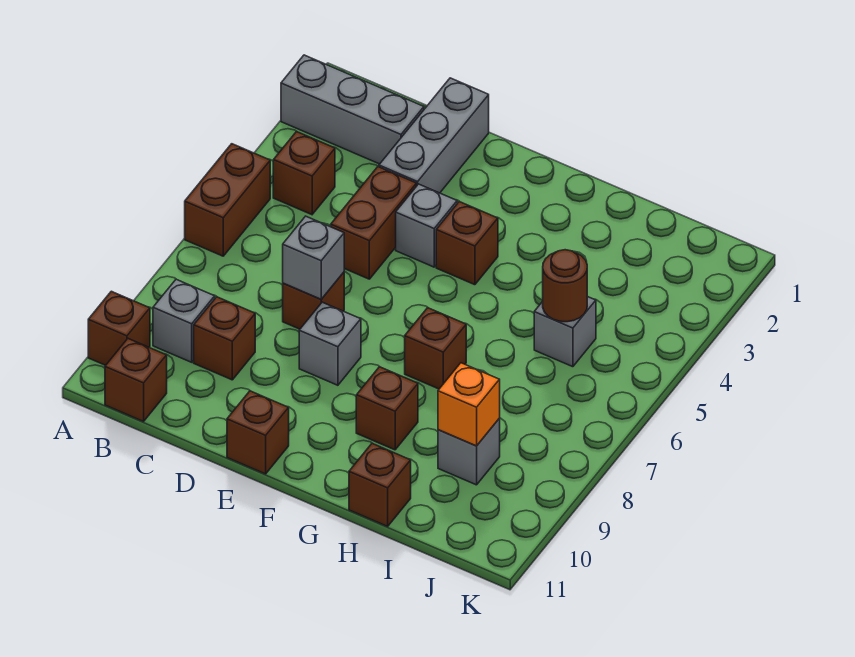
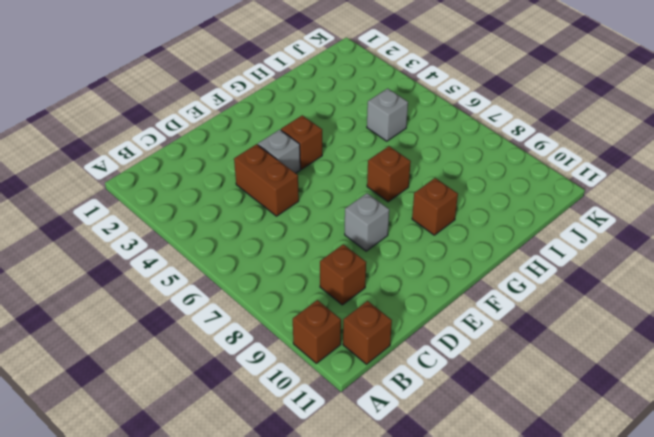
none -> grey brick A2:C2 level 1
none -> brown brick A5:A6 level 1
none -> brown brick B4 level 1

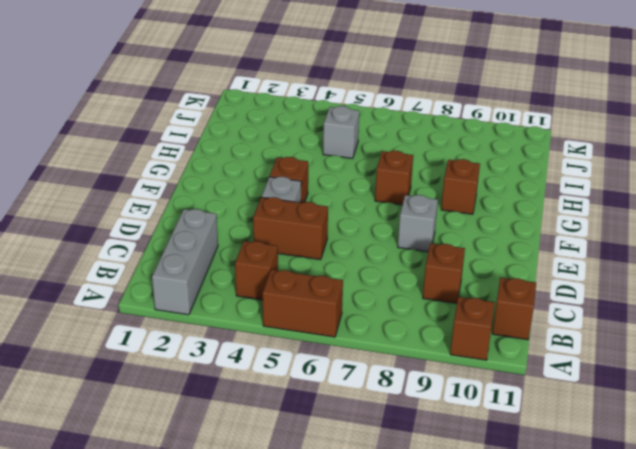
none -> grey brick B9 level 1
none -> grey brick D1:D3 level 1
none -> brown brick D7 level 1

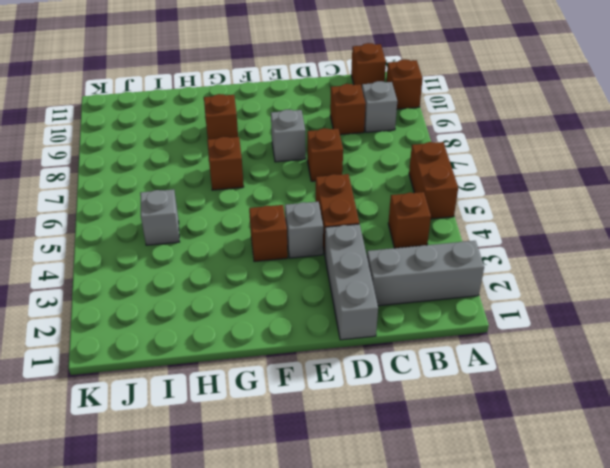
none -> brown brick E11 level 1
none -> brown brick H11 level 1
none -> grey brick I9 level 1

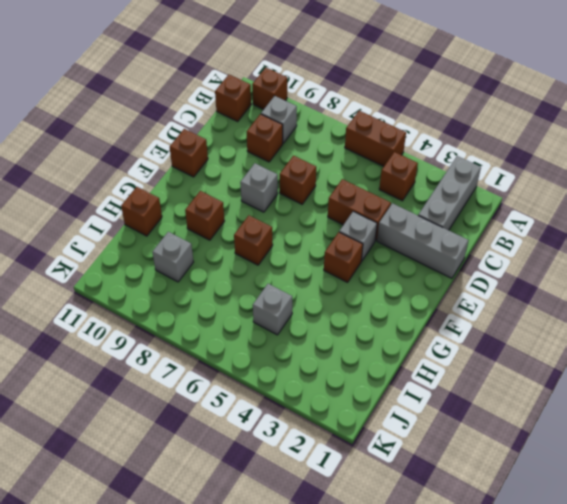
none -> grey brick D7 level 2
none -> brown round brick I5 level 2
none -> orange brick I9 level 2

